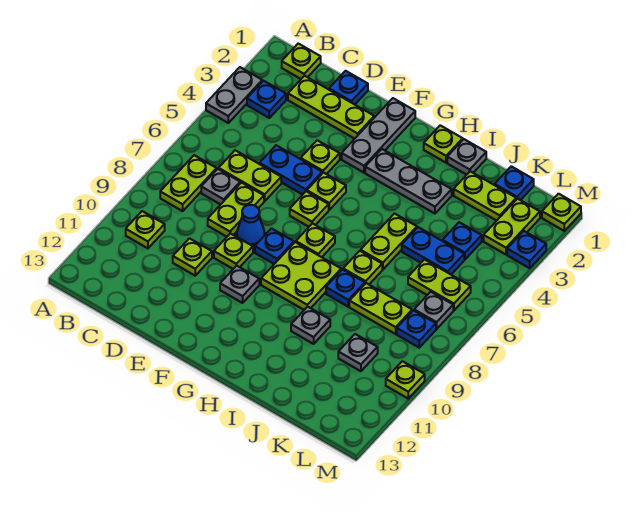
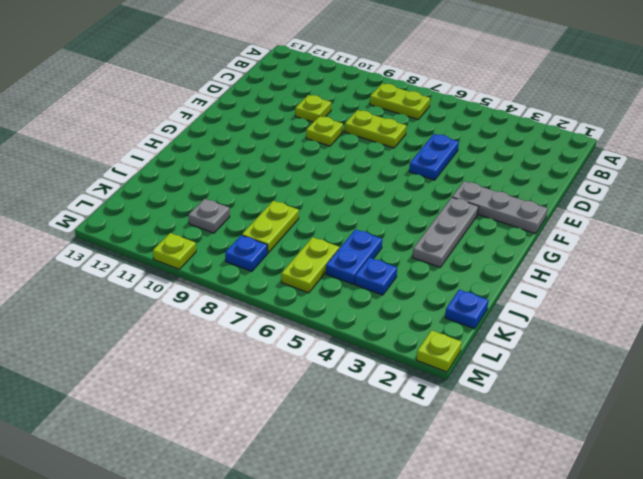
none -> grey plate A3:A4 level 1
none -> lime plate B1 level 1
none -> blue plate B3 level 1
none -> lime plate B10 level 1

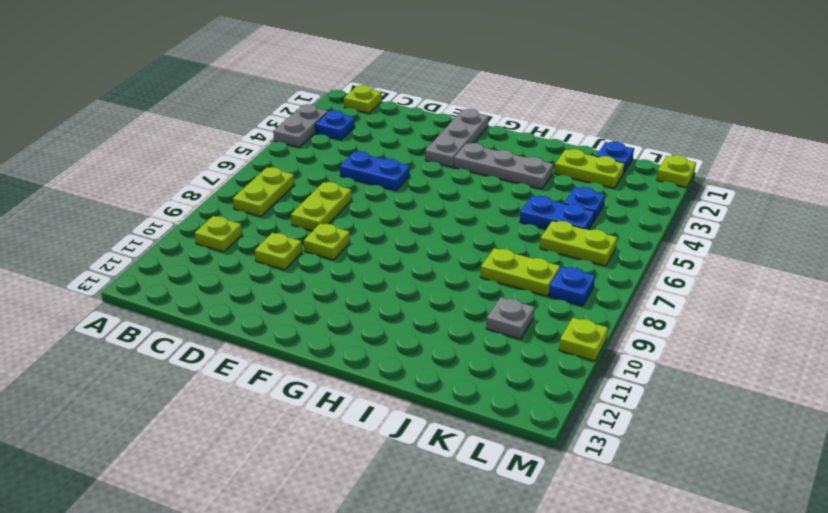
none -> lime plate C2:E2 level 1
none -> lime plate C6:D6 level 1
none -> grey plate C7 level 1
none -> blue plate D1 level 1

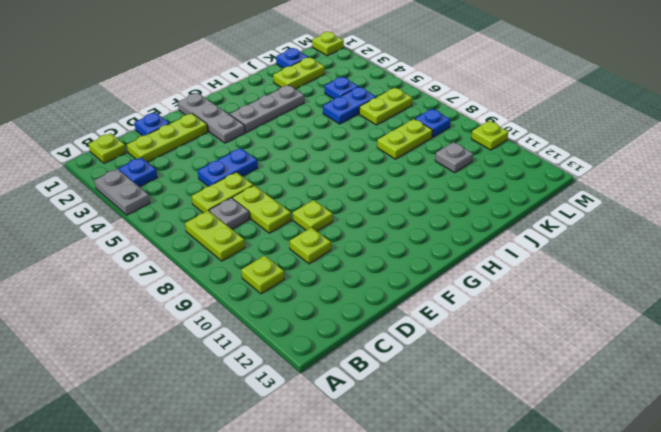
none -> lime plate E4 level 1
none -> blue cone E8 level 1
none -> lime plate F5 level 1
none -> lime plate F6 level 1

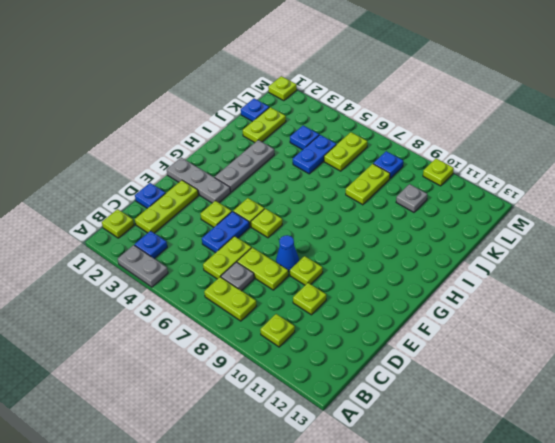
none -> blue plate F8 level 1
none -> grey plate F10 level 1
none -> lime plate G7 level 1
none -> lime plate G8:H9 level 1

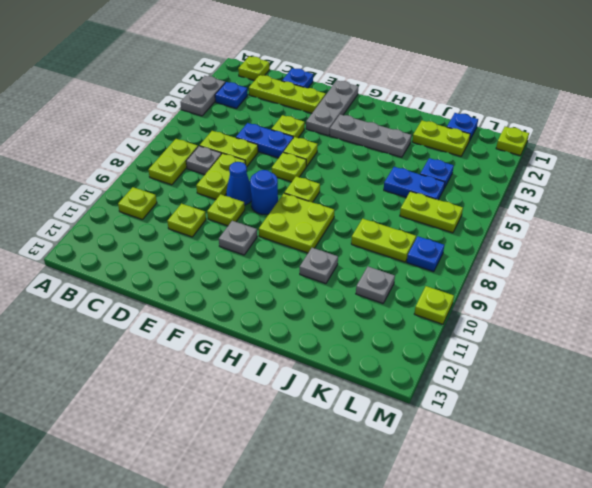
blue round brick F8 level 1 -> blue plate F8 level 1
none -> lime plate H1 level 1
none -> grey plate I1 level 1
none -> lime plate I5:I6 level 1
none -> lime plate I7 level 1

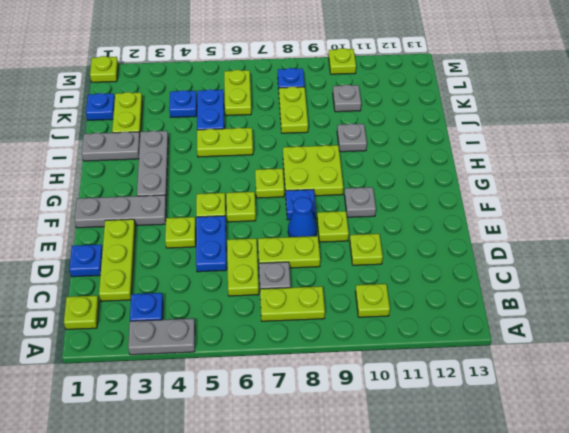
grey plate I1:I2 level 1 -> grey plate I1 level 1
none -> lime plate H1 level 1
none -> lime plate I7 level 1
none -> blue plate I8 level 1
none -> lime plate L2:L3 level 1

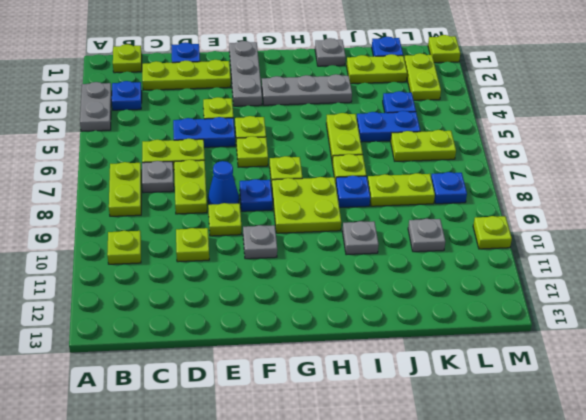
none -> lime plate H1 level 1
none -> grey plate L7 level 1
none -> blue plate M3 level 1

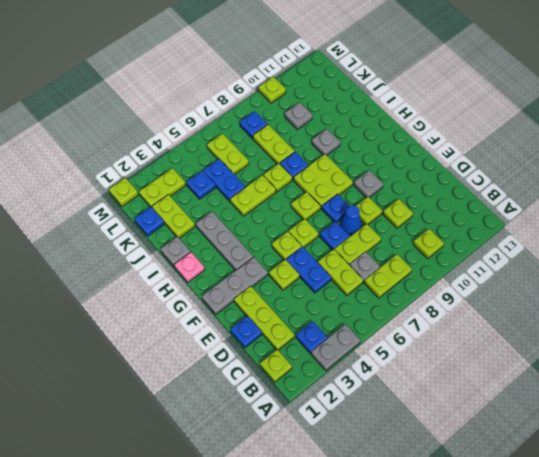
blue plate E7 level 1 -> blue plate M3 level 1
pink plate H1 level 1 -> lime plate H1 level 1
none -> grey plate L7 level 1

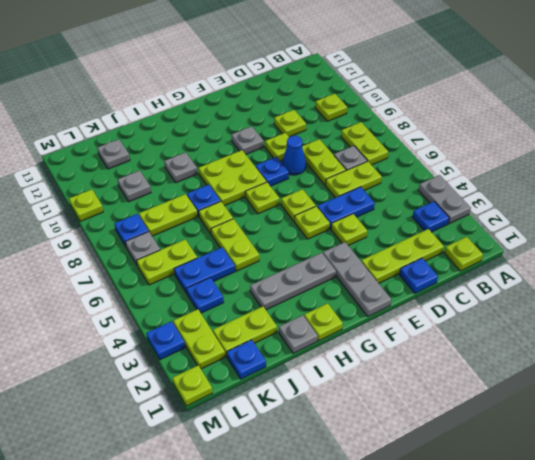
grey plate K12 level 1 -> none

